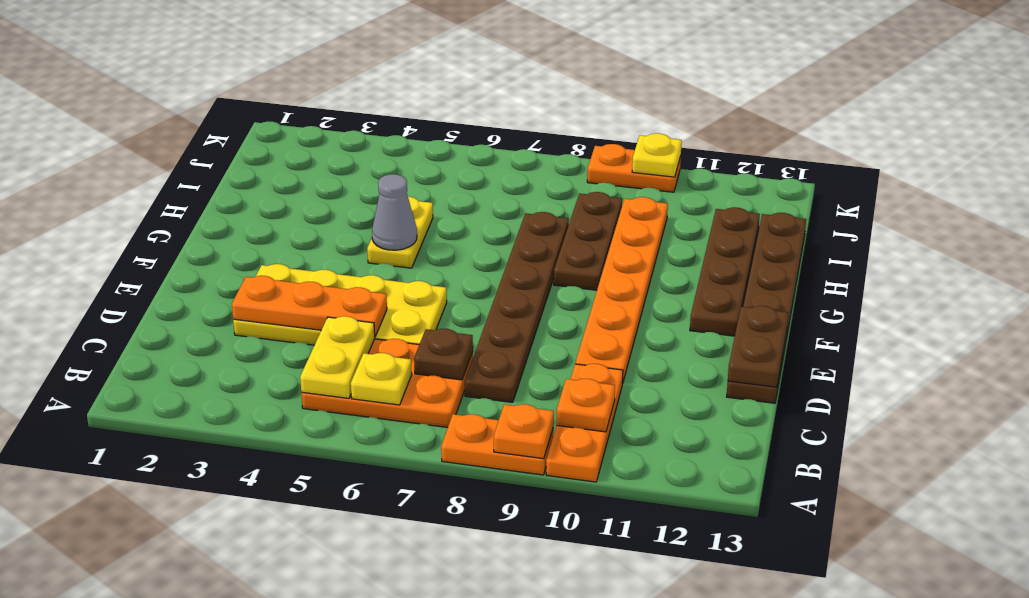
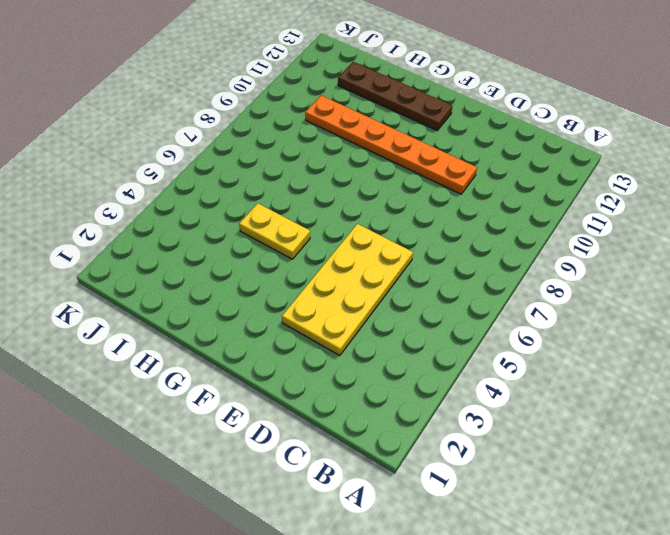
none -> orange plate A8:A9 level 1
none -> orange plate A10:C10 level 1
none -> orange plate B5:C7 level 1

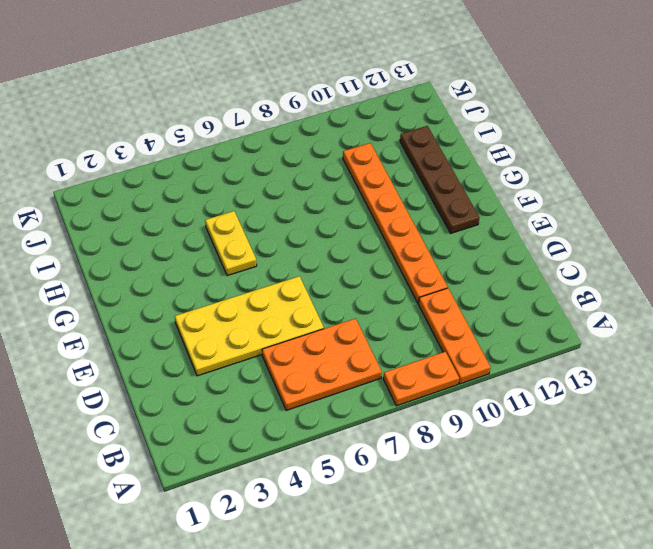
none -> brown plate C8:H8 level 1
none -> brown plate D13:I13 level 1
none -> brown plate G9:I9 level 1

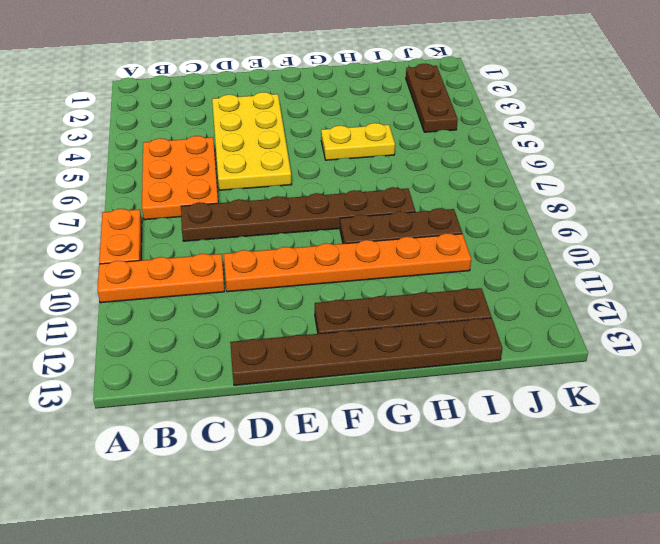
brown plate J2:J4 level 1 -> none
none -> orange plate K9:K10 level 1
none -> orange plate A9 level 2
none -> yellow plate B5:C5 level 2

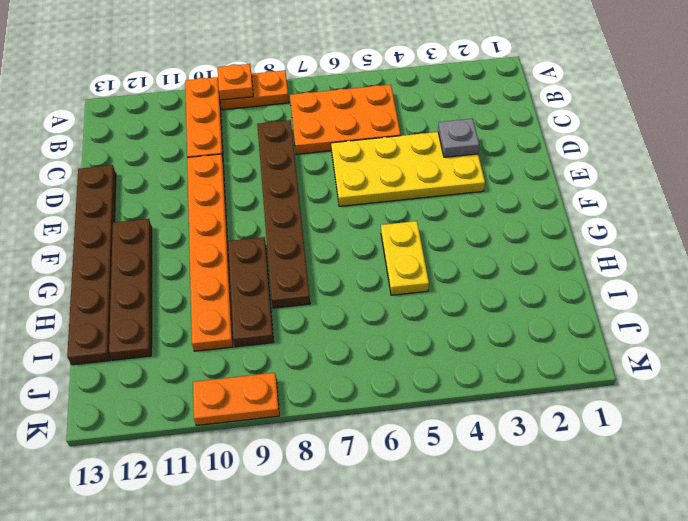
grey plate D3 level 2 -> orange plate D3:D5 level 2
none -> yellow plate B5:C5 level 2
none -> yellow plate B6 level 2
none -> orange plate B10 level 2

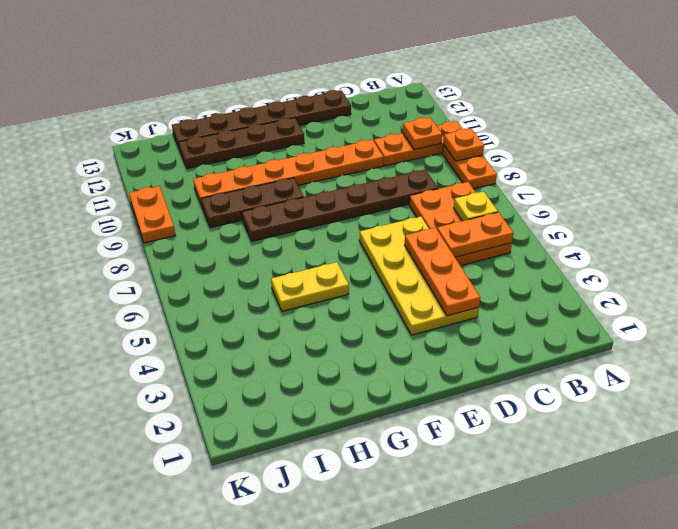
orange plate B5:C5 level 2 -> yellow plate B5:C5 level 2
none -> brown plate C7 level 2
none -> brown plate D13:E13 level 2
none -> grey cone G5 level 2

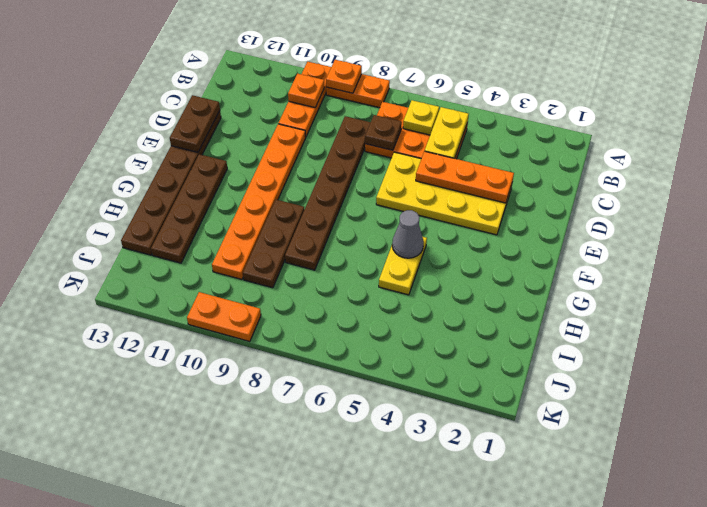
none -> yellow plate K10 level 2

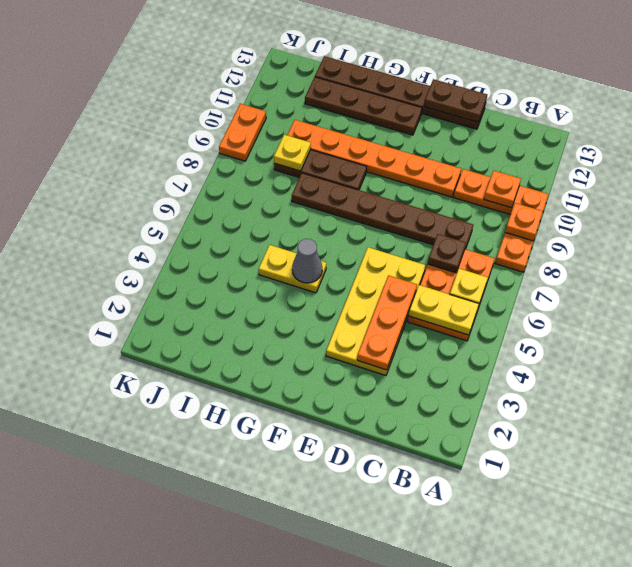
yellow plate I9 level 2 -> yellow plate K10 level 2

